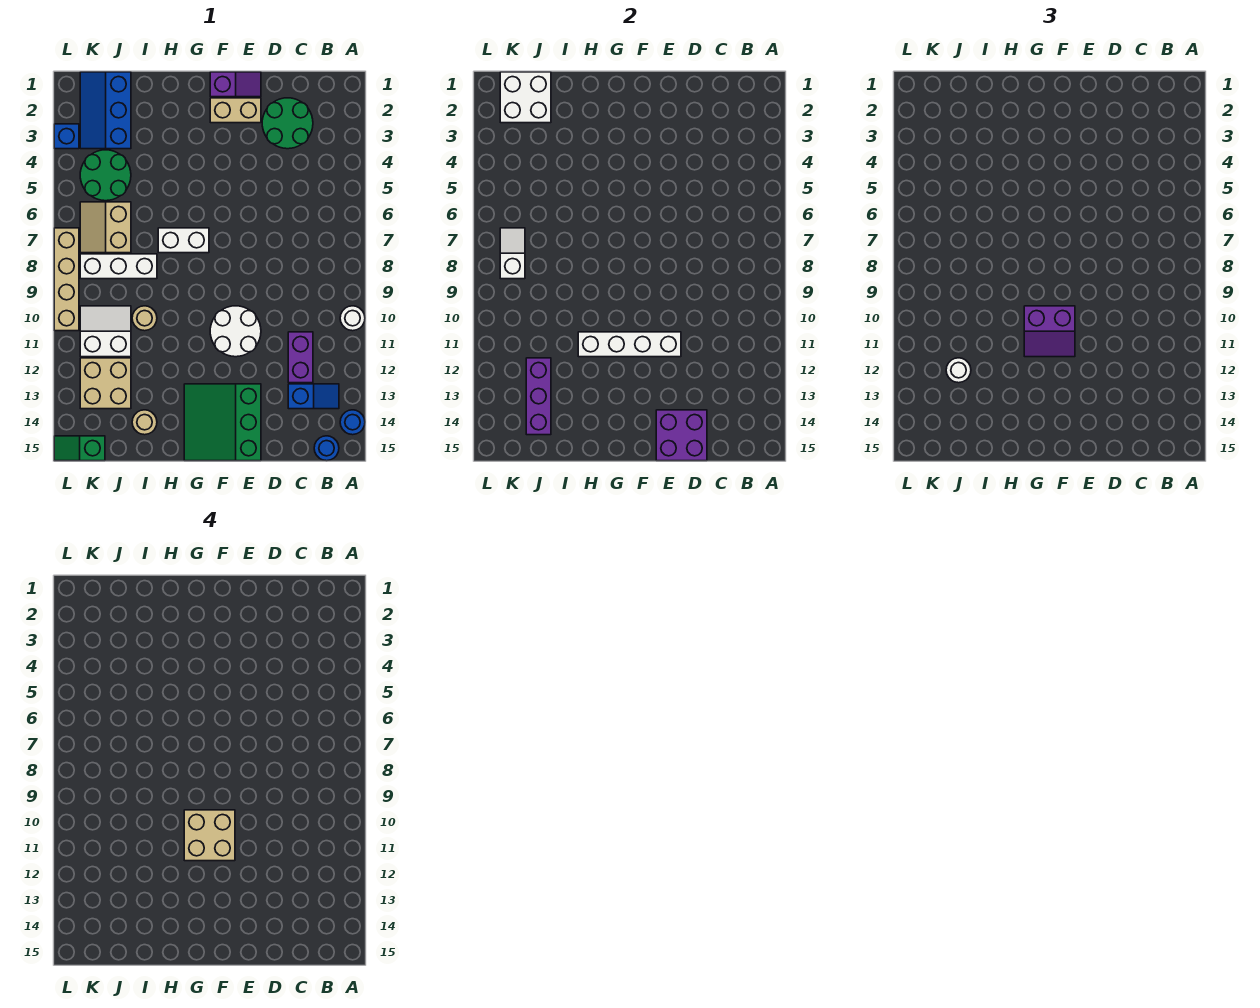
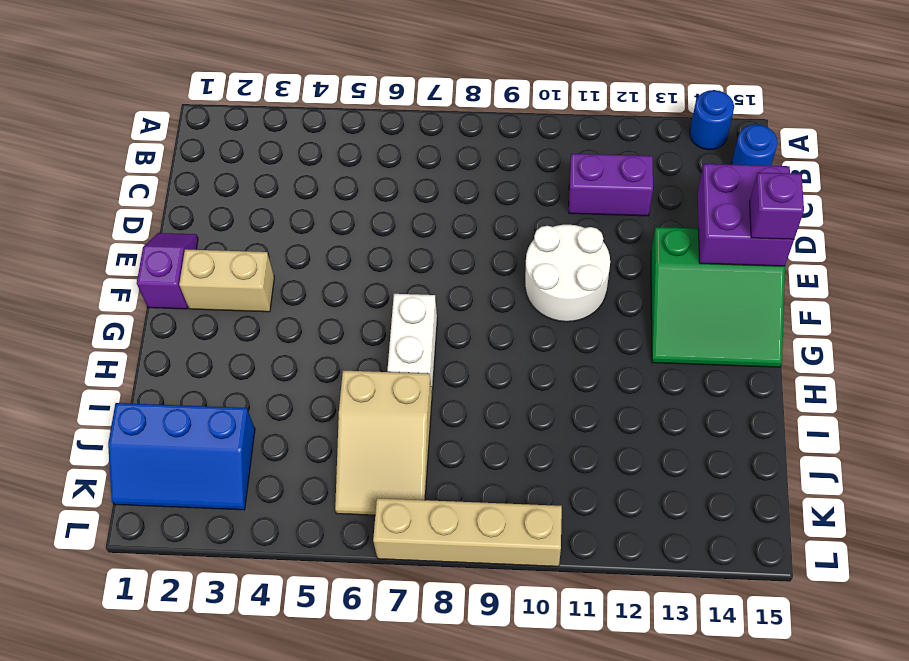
purple brick E15 level 3 -> none
tan brick F2:F3 level 1 -> tan brick E2:F2 level 1
tan slope I6:K7 level 1 top I -> tan slope J6:K7 level 1 top J
none -> white round brick A10 level 1
none -> blue slope B13:C13 level 1 top C
none -> green round brick C2:D3 level 1
none -> white brick I8:K8 level 1

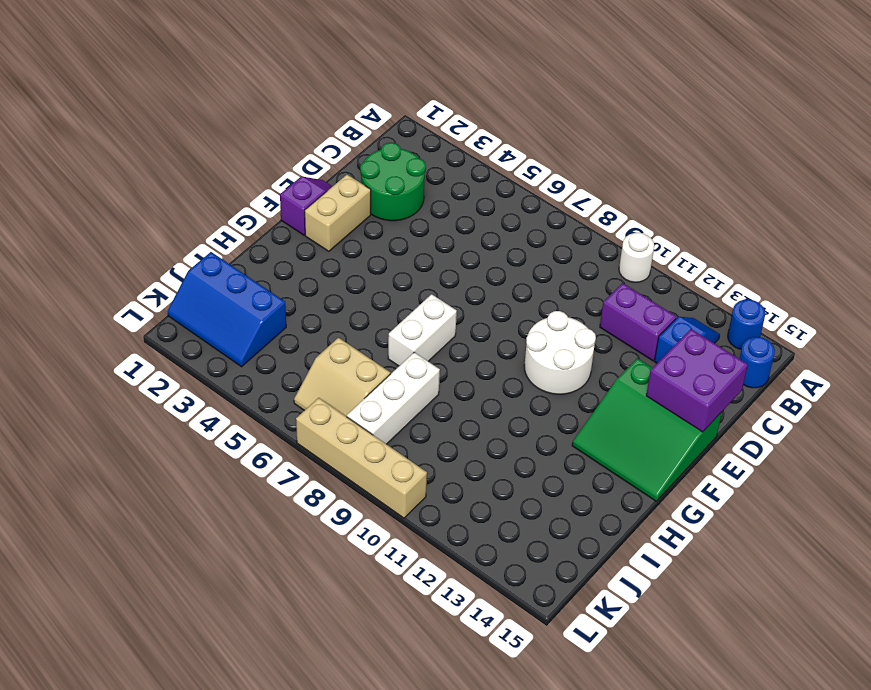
none -> tan round brick I10 level 1
none -> tan round brick I14 level 1
none -> green round brick J4:K5 level 1
none -> white slope J10:K11 level 1 top 11

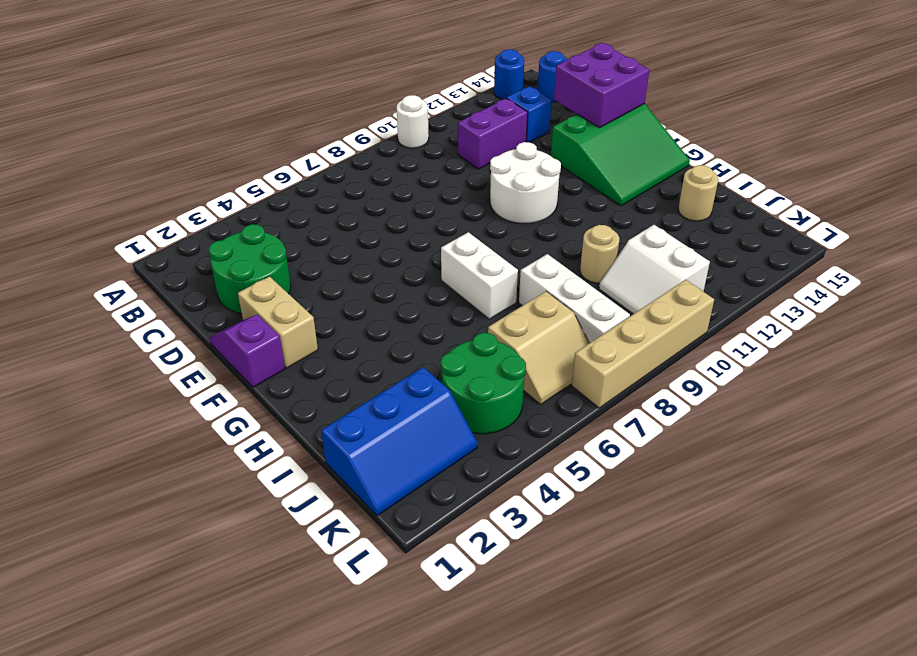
none -> tan brick J12:K13 level 1
none -> green slope K15:L15 level 1 top K
none -> blue brick L3 level 1
none -> white brick E11:H11 level 2

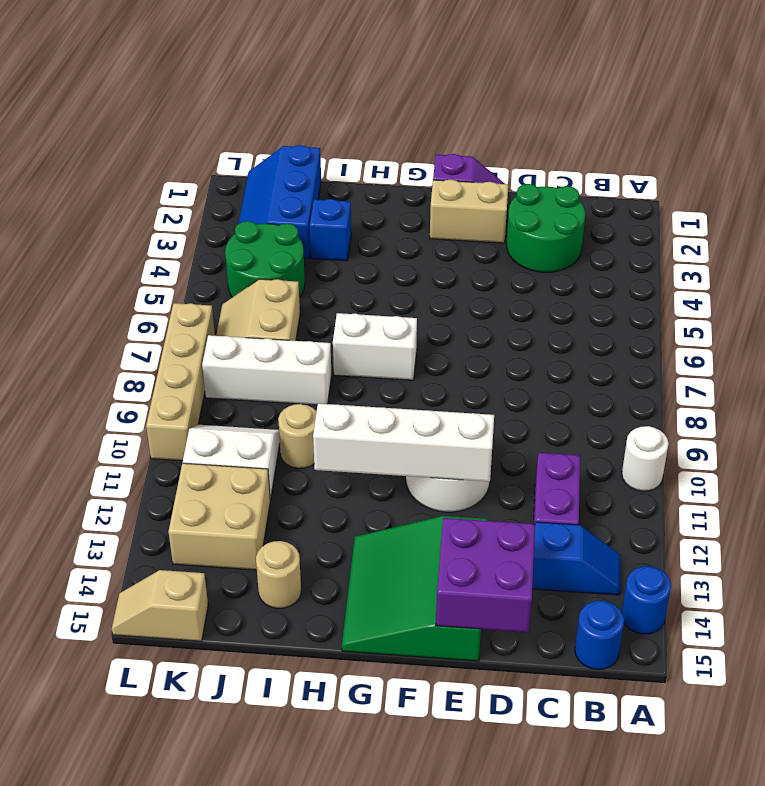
blue brick I3 level 1 -> blue brick L3 level 1
tan slope K15:L15 level 1 top K -> green slope K15:L15 level 1 top K
none -> white brick J1:K2 level 2
none -> purple brick J12:J14 level 2
none -> white slope K7:K8 level 2 top 8
none -> purple slope F10:G11 level 3 top 10

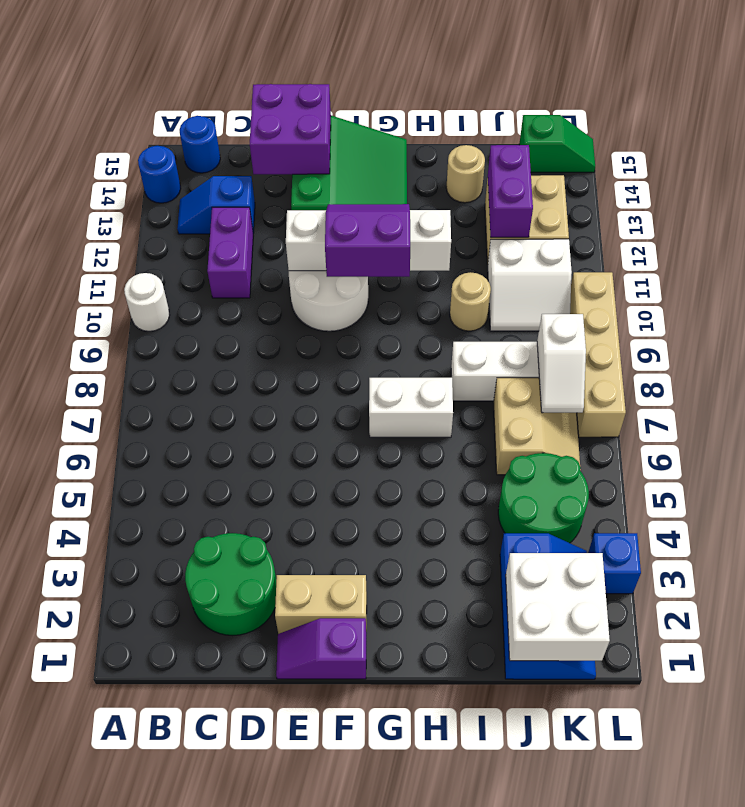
purple brick J12:J13 level 2 -> purple brick J12:J14 level 2
none -> white round brick J12 level 3
none -> tan brick F10:G11 level 4

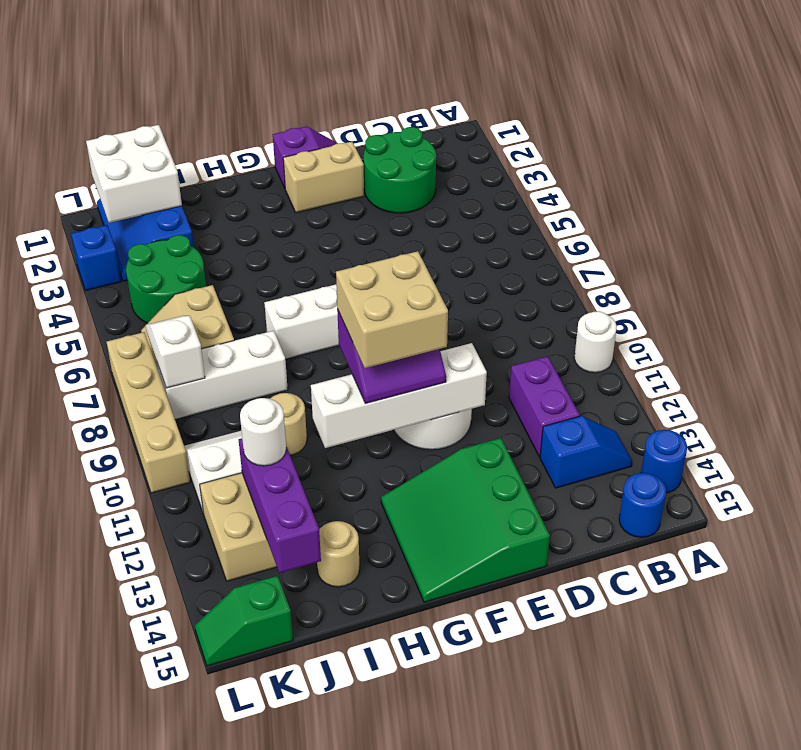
none -> purple brick D14:E15 level 2

